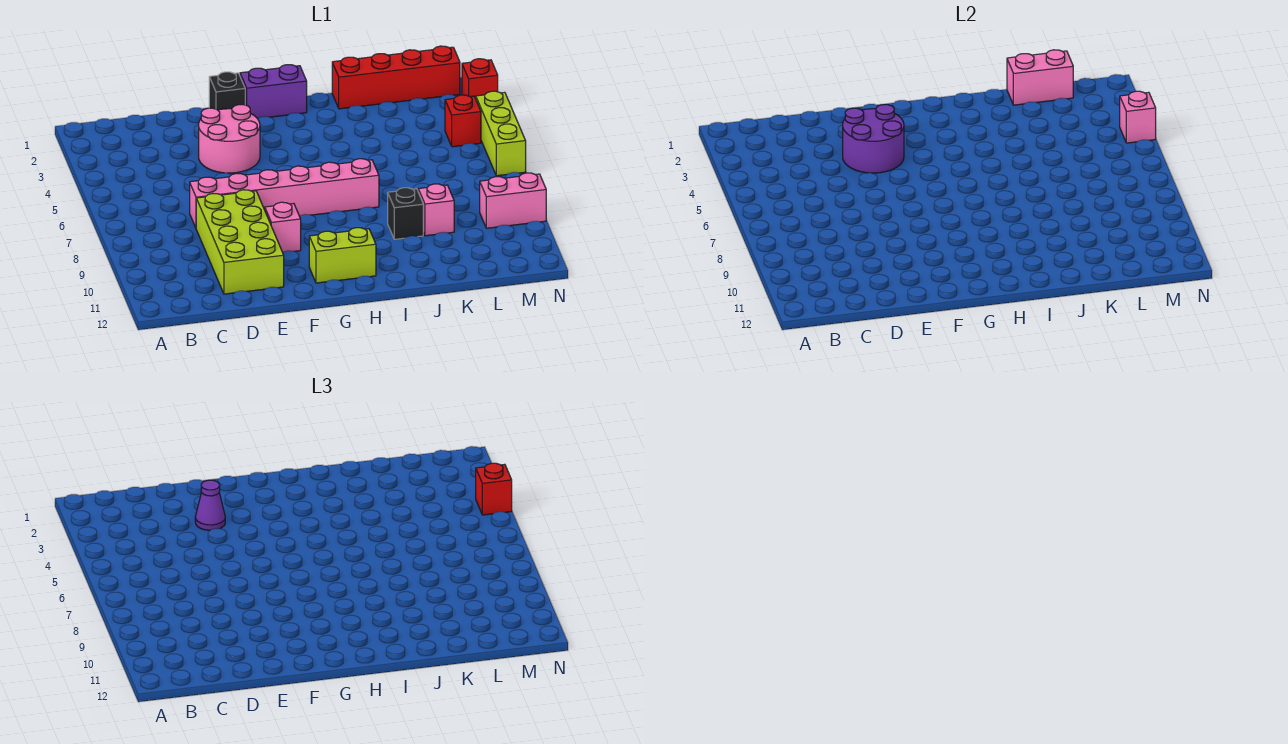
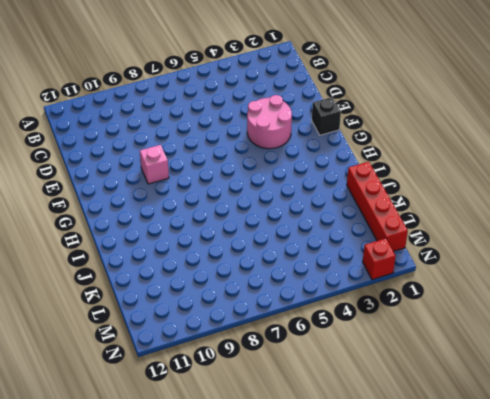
none -> pink brick D7:I7 level 1
none -> lime brick D8:E11 level 1
none -> purple brick G1:H1 level 1

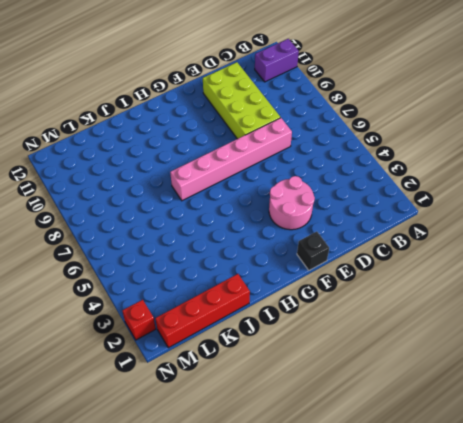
purple brick A11:B11 level 1 -> purple brick G1:H1 level 1
none -> pink brick F9 level 1
none -> lime brick G11:H11 level 1
none -> black brick J9 level 1

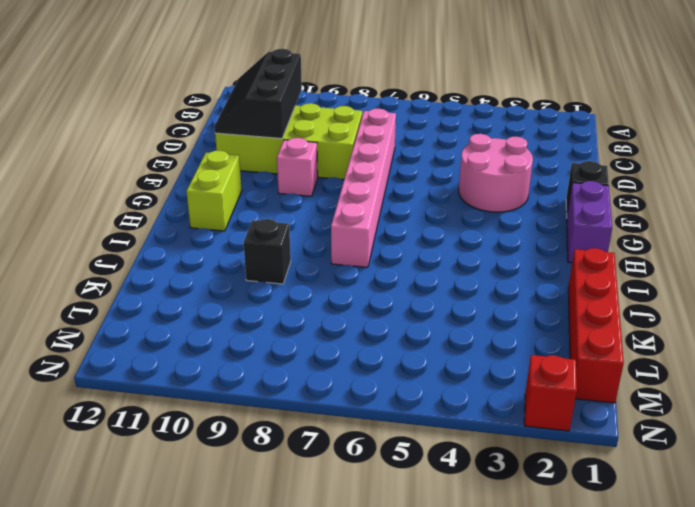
black slope C10:E11 level 2 top 10 -> none
none -> pink brick K9 level 1
none -> red brick M4 level 1
none -> pink brick M9:N9 level 1

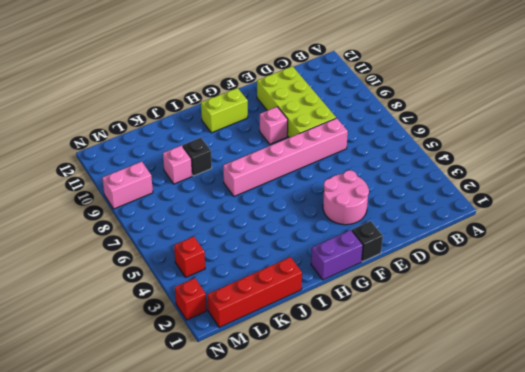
none -> lime brick N4:N6 level 1
none -> purple round brick E3:F4 level 2
none -> pink brick K1:L1 level 2

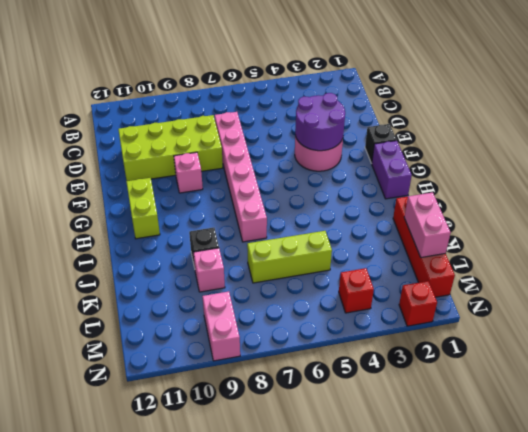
lime brick K5:K7 level 1 -> lime brick N4:N6 level 1
none -> pink brick N4 level 2
none -> purple cone E3 level 3
none -> red brick N4 level 3

